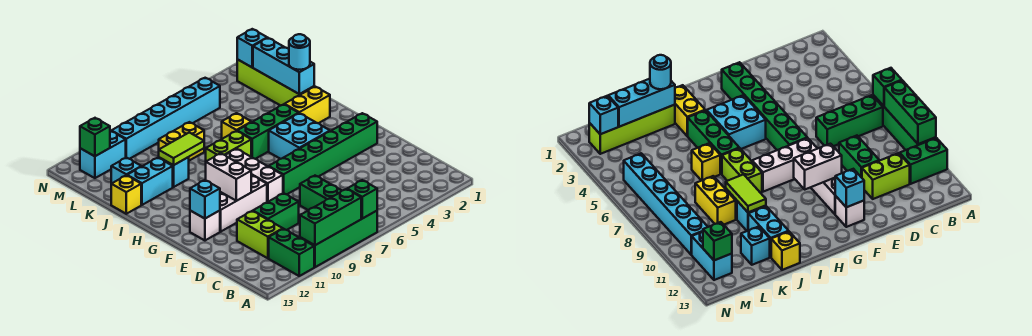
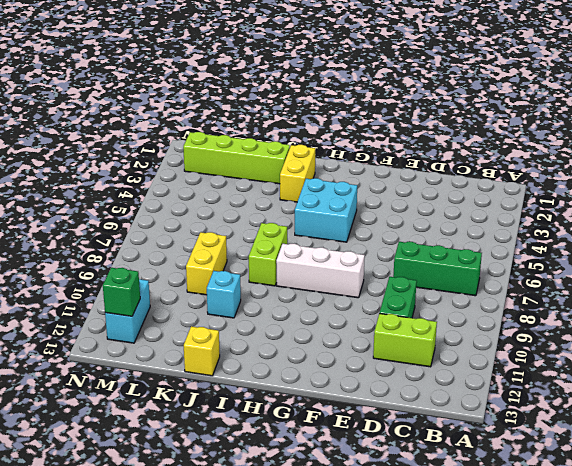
none -> green brick A7:A10 level 1
none -> green brick A11:B11 level 1
none -> green brick F2:F7 level 1
none -> white brick F9:F11 level 1

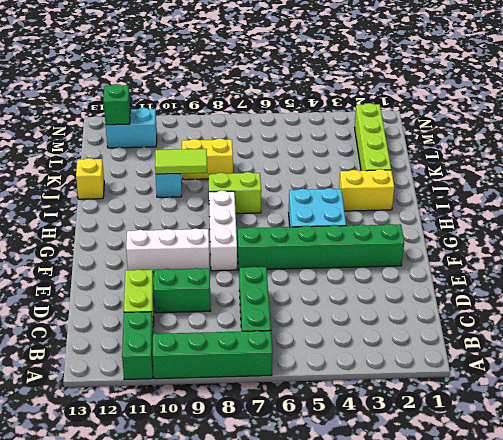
none -> white brick F12 level 1
none -> green brick I4:I6 level 1
none -> yellow brick J6 level 1
none -> cyan brick J11:J12 level 1

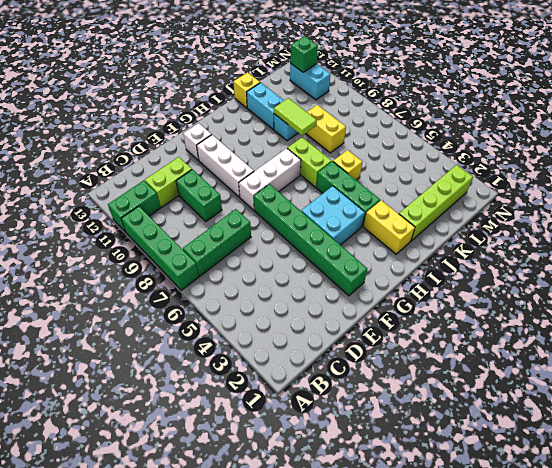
none -> cyan brick K12 level 1
none -> cyan brick M5:M10 level 1
none -> green brick A7 level 2
none -> green brick A8:A10 level 2

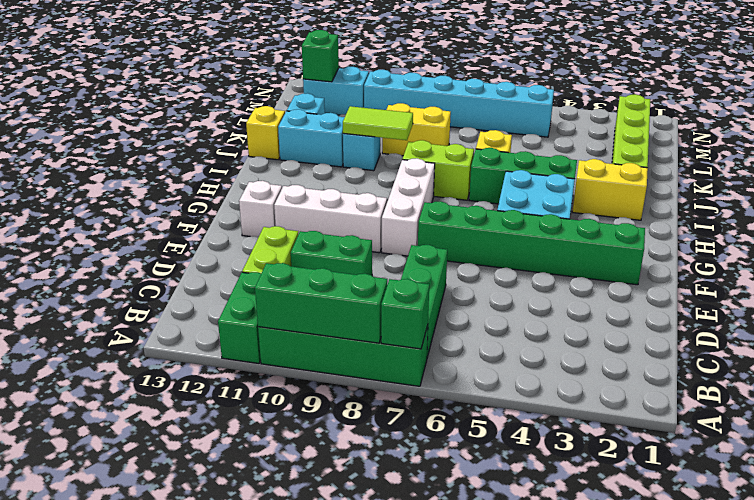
none -> white brick F10:G10 level 2
none -> cyan brick F12 level 2
none -> cyan brick J2:L2 level 2
none -> cyan brick M2 level 2

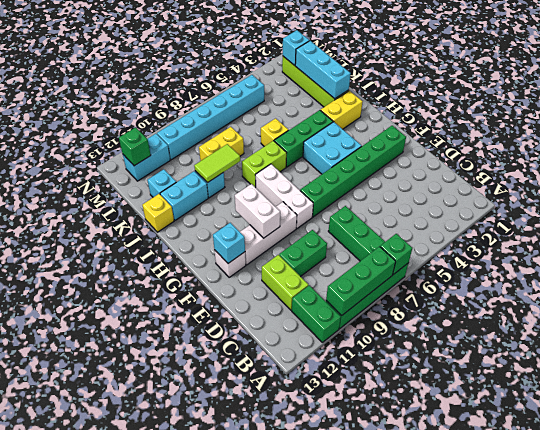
none -> cyan round brick J2 level 3

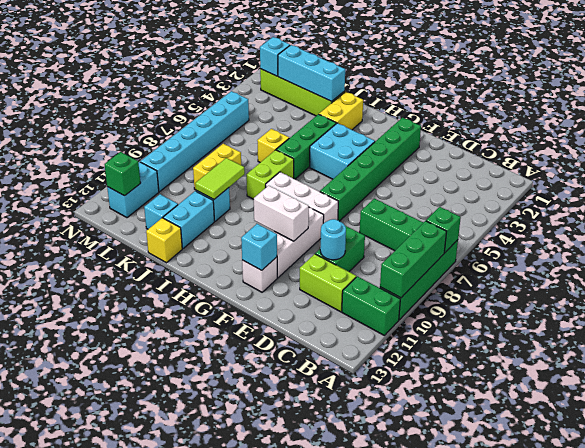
cyan round brick D10 level 2 -> cyan round brick J2 level 3

